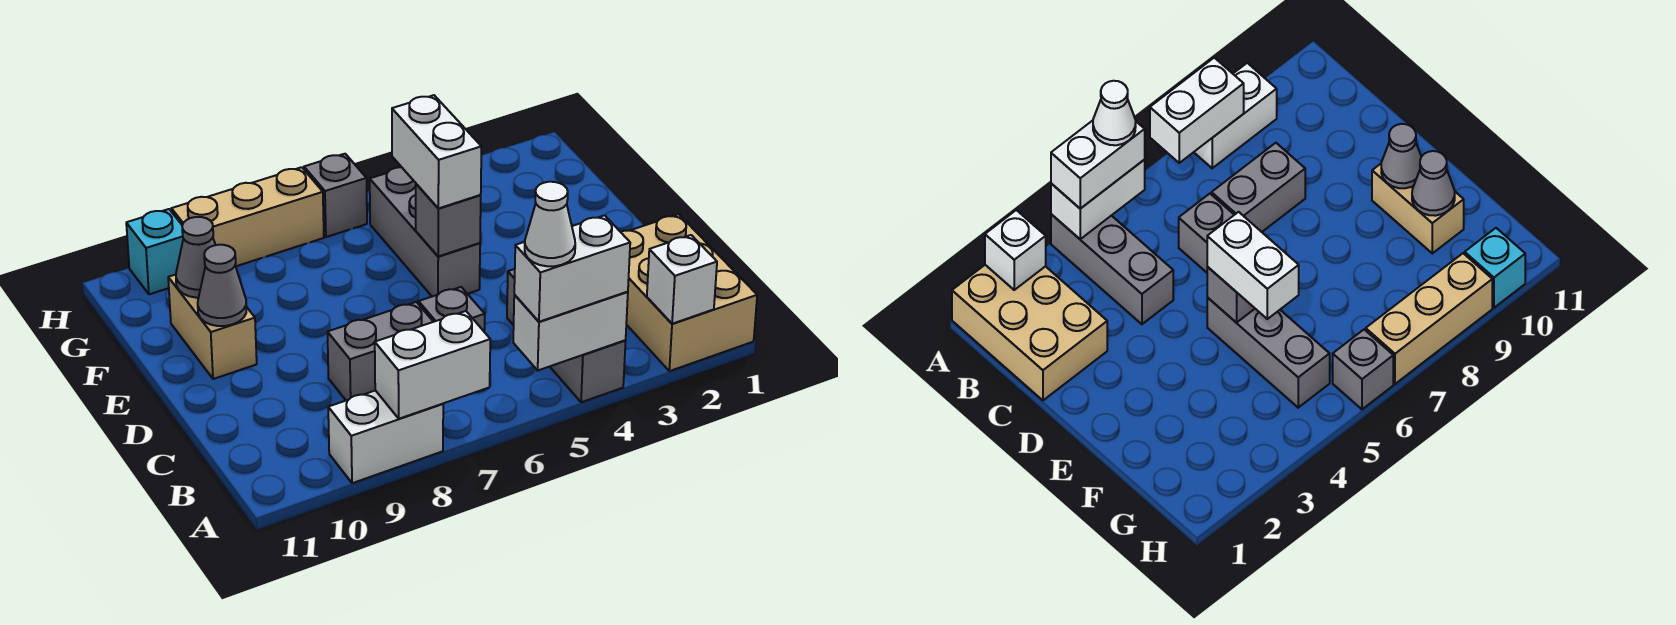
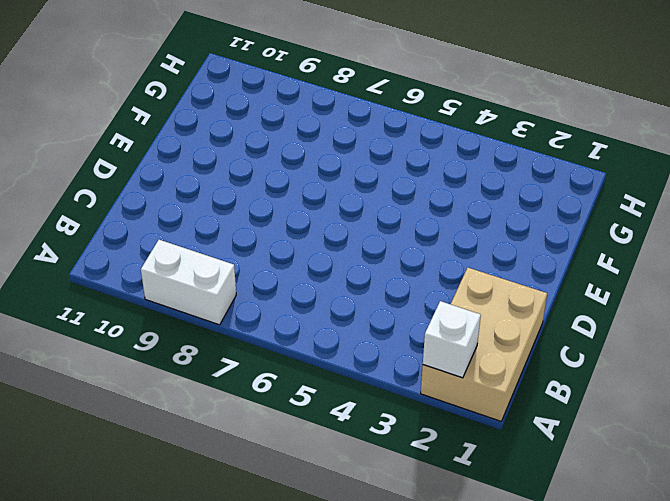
none -> grey brick A4:C4 level 1
none -> grey brick C6 level 1
none -> grey brick C7:C8 level 1

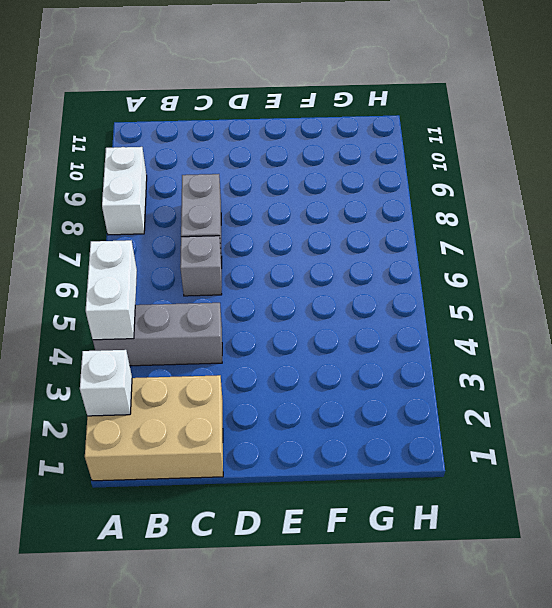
none -> grey brick E5:G5 level 1
none -> tan brick E10:F10 level 1
none -> grey brick H6 level 1

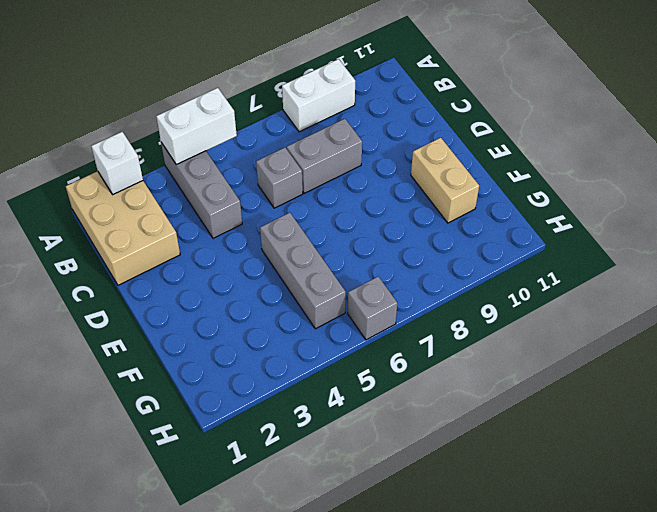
none -> tan brick H7:H9 level 1
none -> cyan brick H10 level 1
none -> white brick A7:A8 level 2

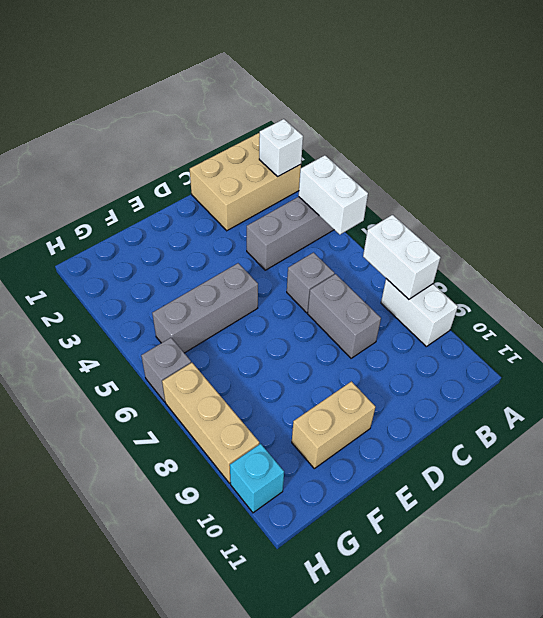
none -> grey brick E5 level 2
none -> grey cone E10 level 2
none -> grey cone F10 level 2

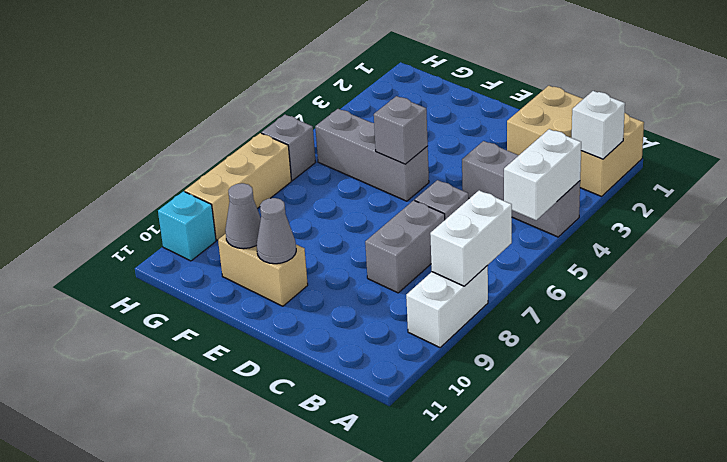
none -> white brick A4:A5 level 3
none -> white brick E5:F5 level 3
none -> white cone A5 level 4

